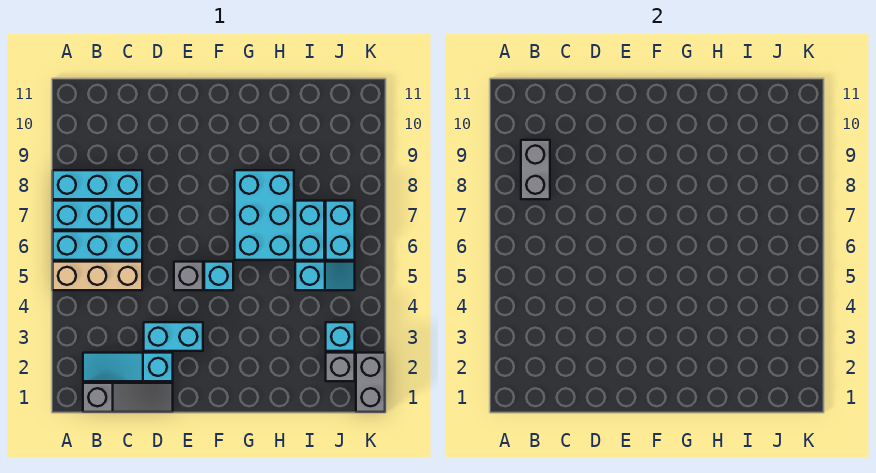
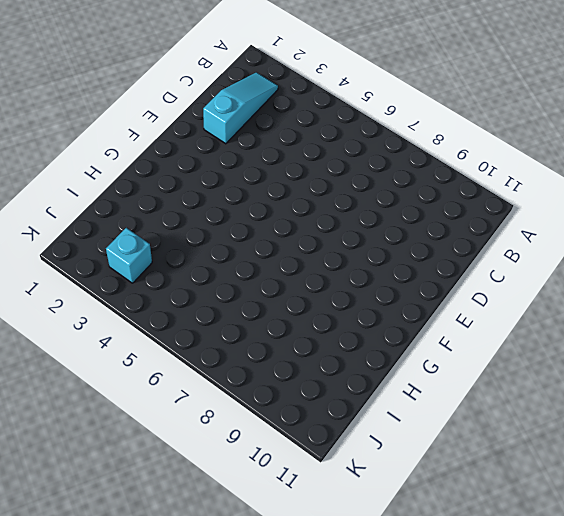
none -> tan brick A5:C5 level 1
none -> cyan brick A6:C6 level 1
none -> cyan brick A7:B7 level 1

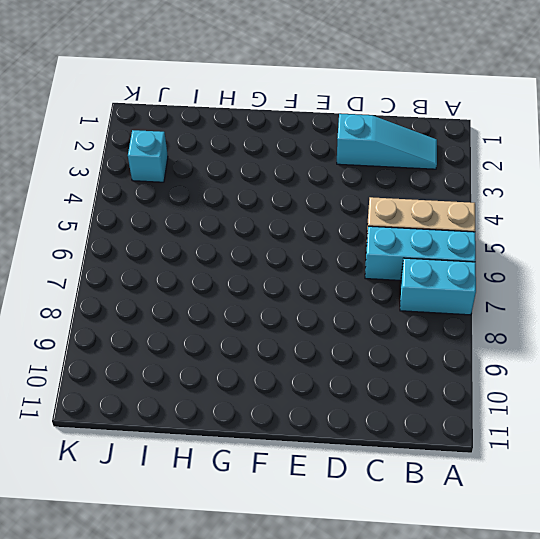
none -> cyan brick A8:C8 level 1
none -> grey slope B1:D1 level 1 top B
none -> cyan brick C7 level 1

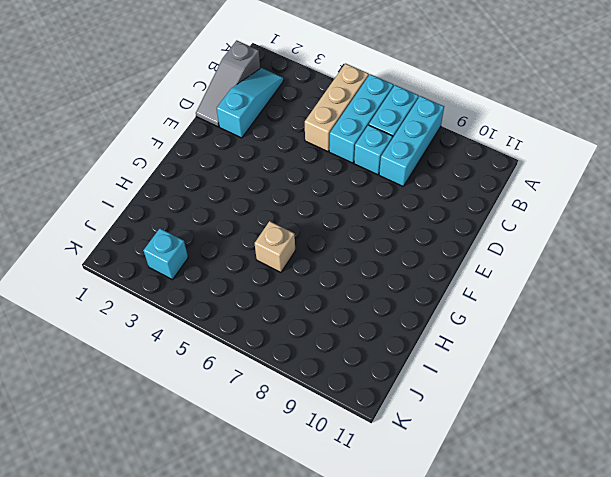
tan brick H6 level 1 -> cyan brick G6:H8 level 1
none -> cyan brick D3:E3 level 1
none -> grey brick E5 level 1
none -> cyan brick F5 level 1

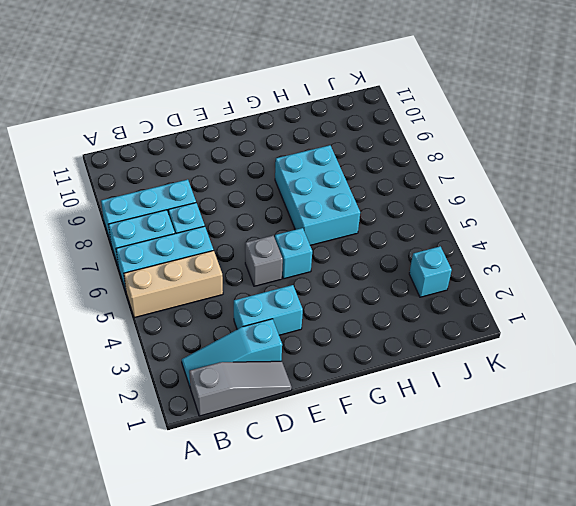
none -> cyan slope I5:J5 level 1 top I
none -> cyan brick I6:I7 level 1
none -> grey brick J2 level 1

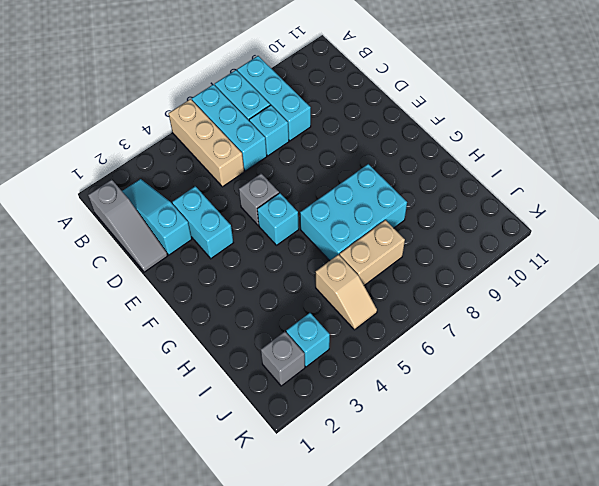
tan slope I5:J5 level 1 top I -> cyan slope I5:J5 level 1 top I
tan brick I6:I7 level 1 -> cyan brick I6:I7 level 1
none -> cyan brick J6:J7 level 1
none -> grey brick K1:K2 level 1
none -> grey brick B8:B9 level 2

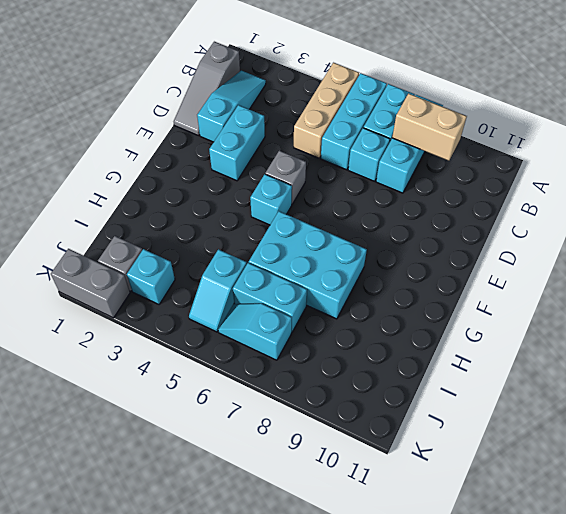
tan brick B8:B9 level 2 -> grey brick B8:B9 level 2
cyan slope J6:J7 level 1 top 7 -> cyan brick J6:J7 level 1

